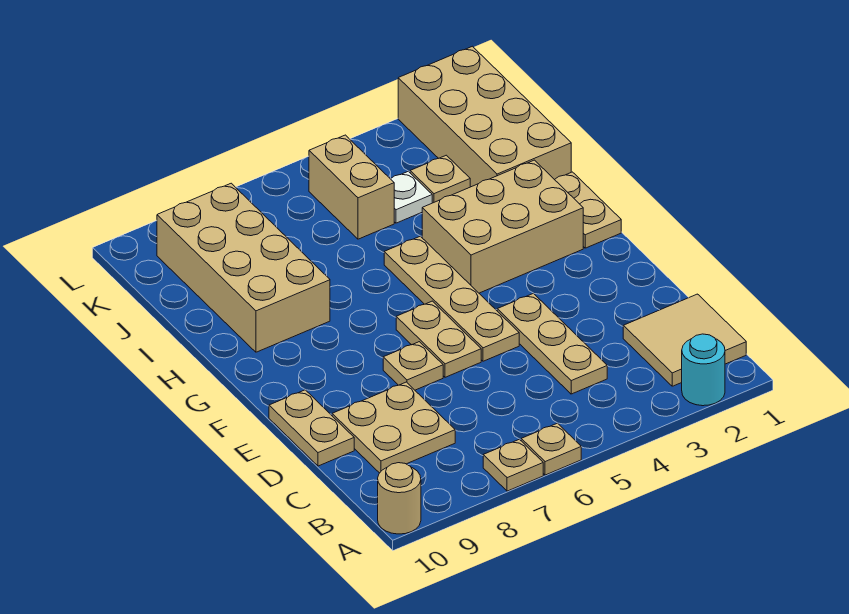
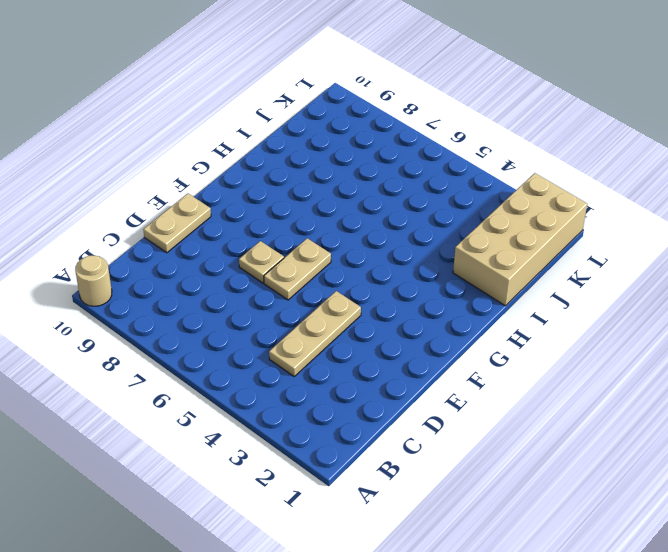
none -> cyan round brick A2 level 1
none -> tan plate A6 level 1
none -> tan plate A7 level 1

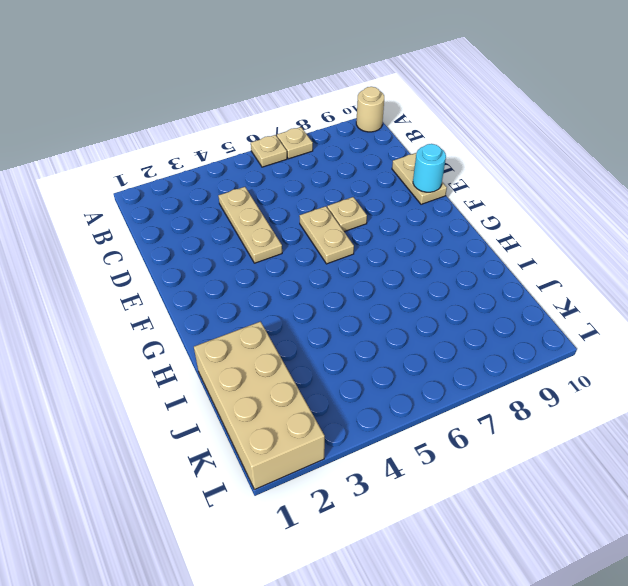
cyan round brick E10 level 2 -> cyan round brick A2 level 1
none -> tan tile B1:C2 level 1
none -> tan plate C8:D9 level 1
none -> tan plate E5:H5 level 1

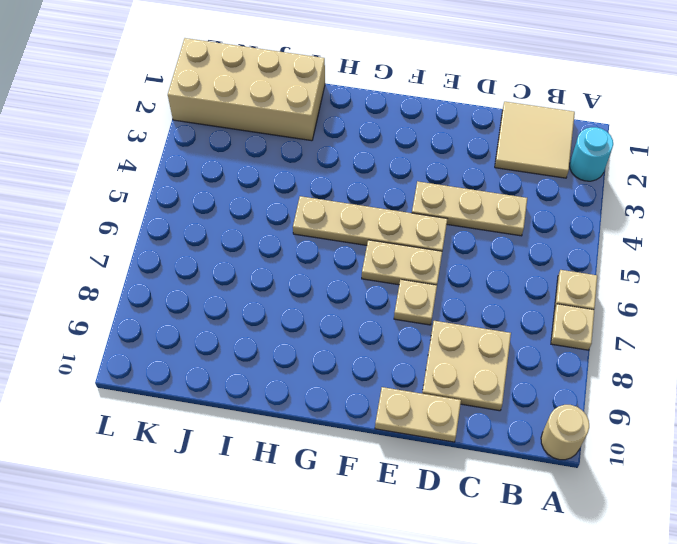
none -> tan plate G1:H1 level 1
none -> tan brick G2:H4 level 1
none -> tan brick H8:K9 level 1

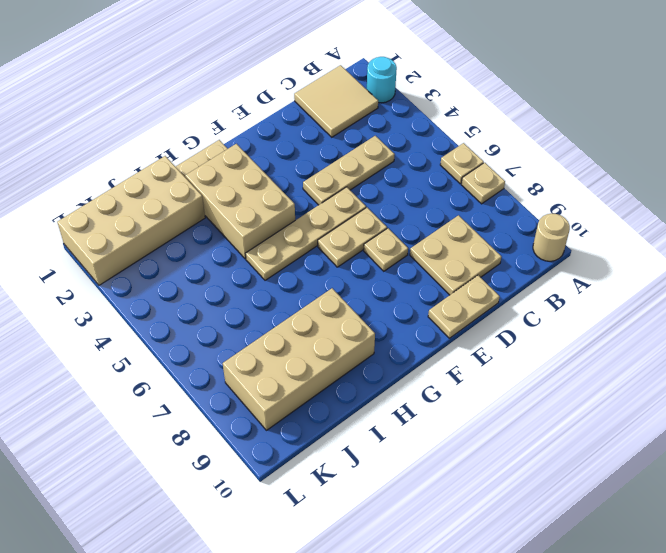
none -> tan plate J3 level 1
none -> white plate J4 level 1
none -> tan brick J5:K5 level 1

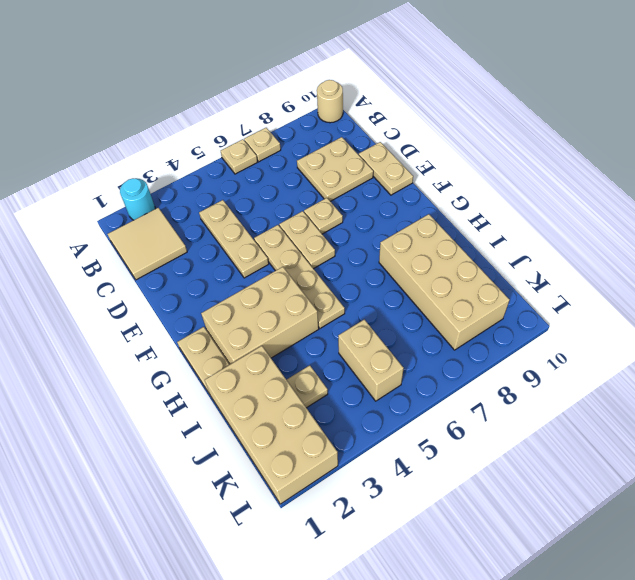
none -> white plate J4 level 1

